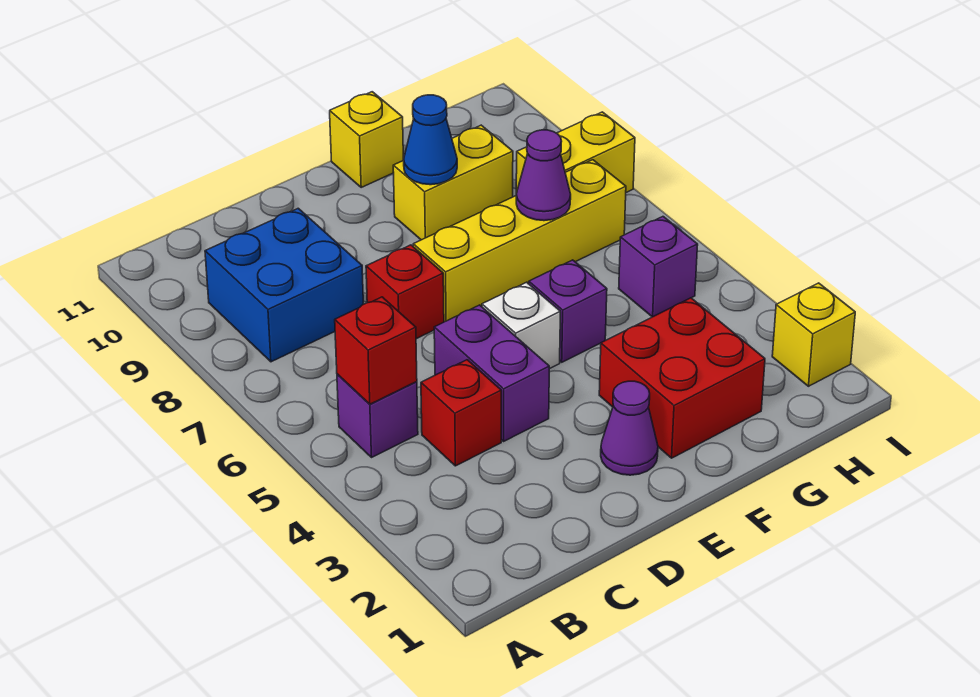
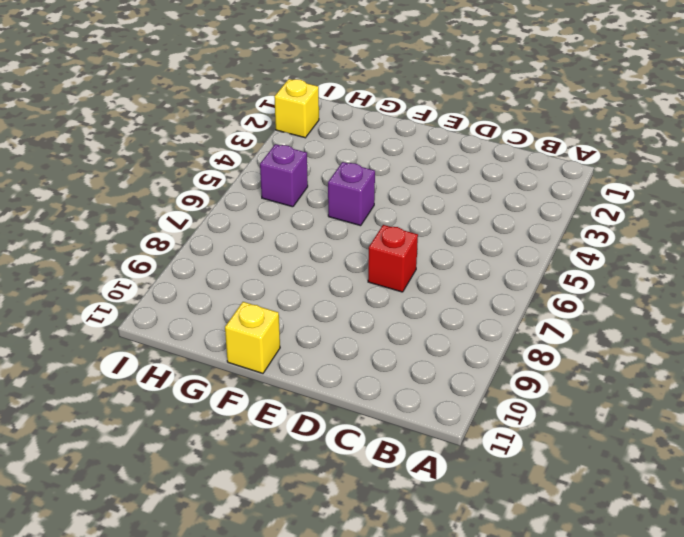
none -> purple brick B5 level 1
none -> blue brick B8:C9 level 1
none -> red brick C4 level 1

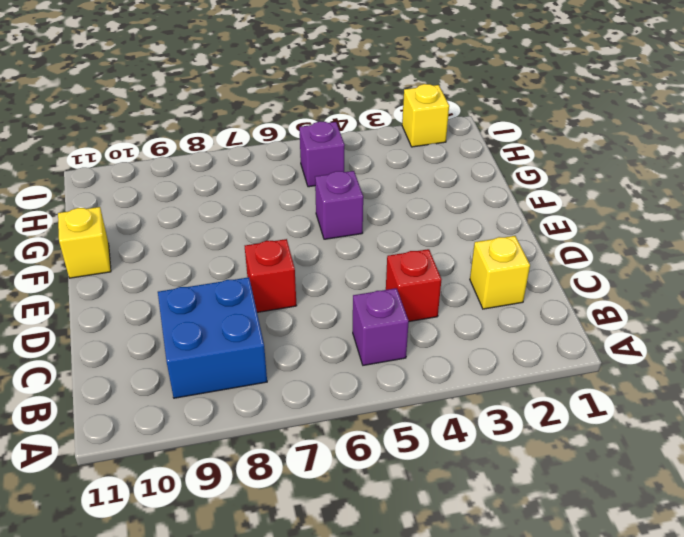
yellow brick C2 level 1 -> none
none -> purple brick D4:D5 level 1
none -> purple cone E2 level 1
none -> white brick E5 level 1

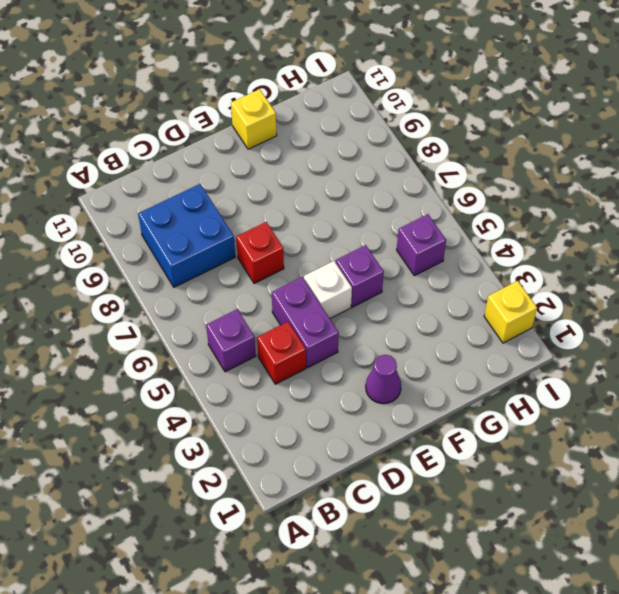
none -> yellow brick E7:H7 level 1
none -> red brick F2:G3 level 1
none -> yellow brick F9:G9 level 1

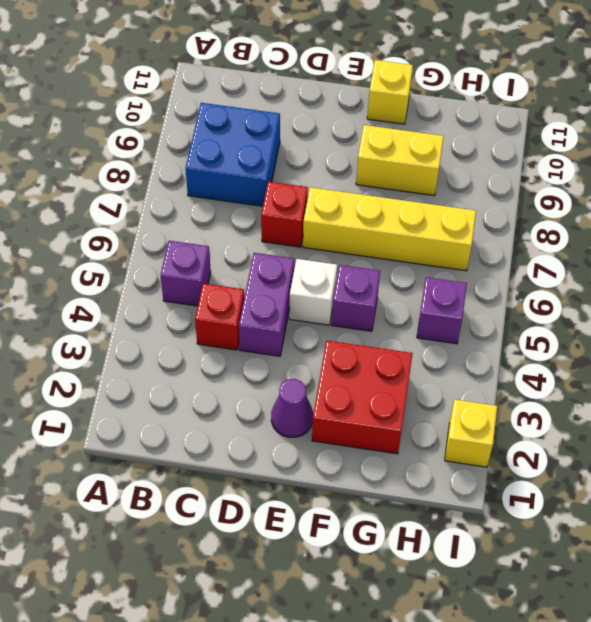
none -> yellow brick H8:I8 level 1
none -> red brick B5 level 2
none -> blue cone F9 level 2

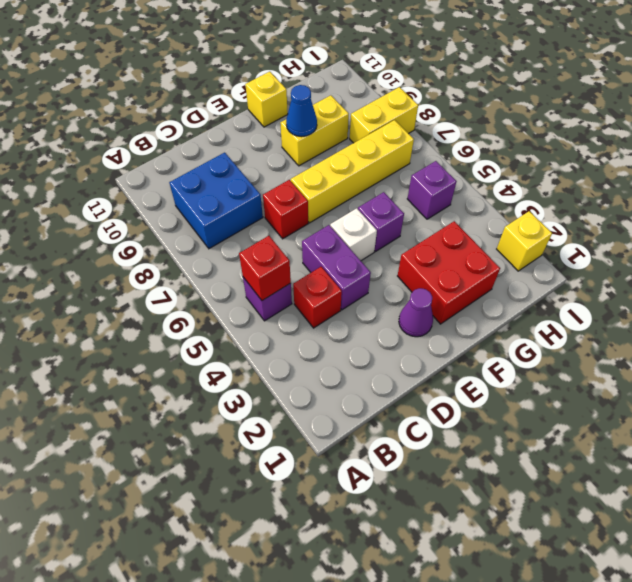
none -> purple cone G7 level 2

